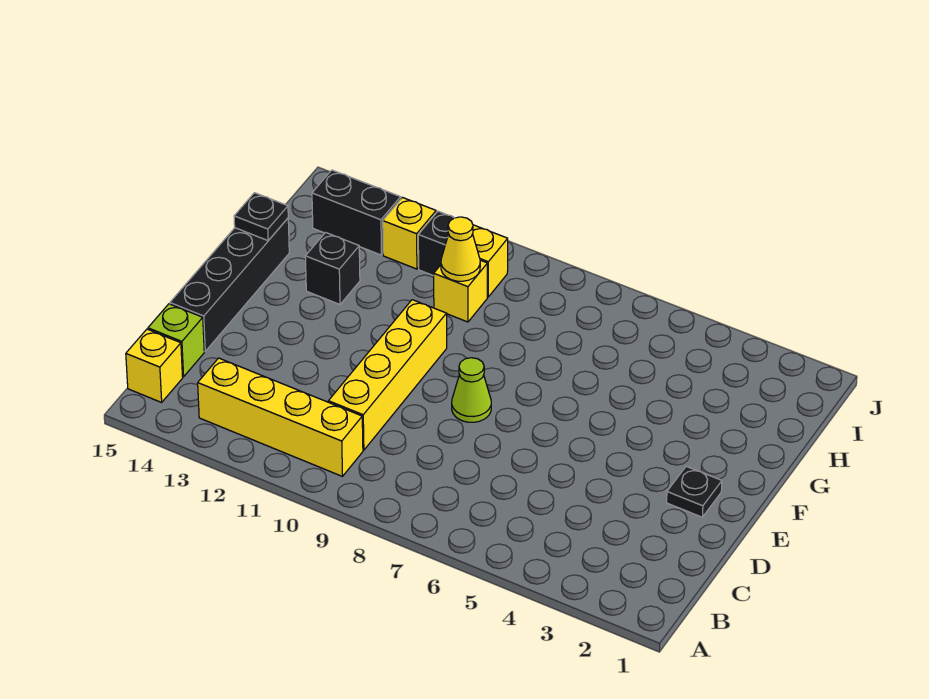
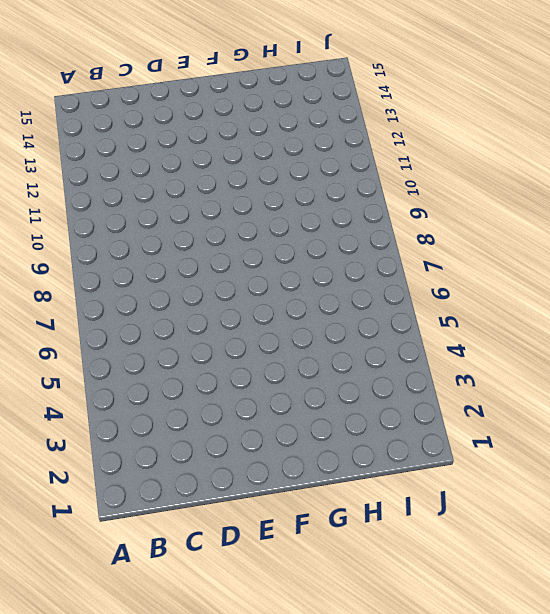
none -> yellow brick B10:B13 level 1
none -> yellow brick B15 level 1
none -> yellow brick C10:F10 level 1

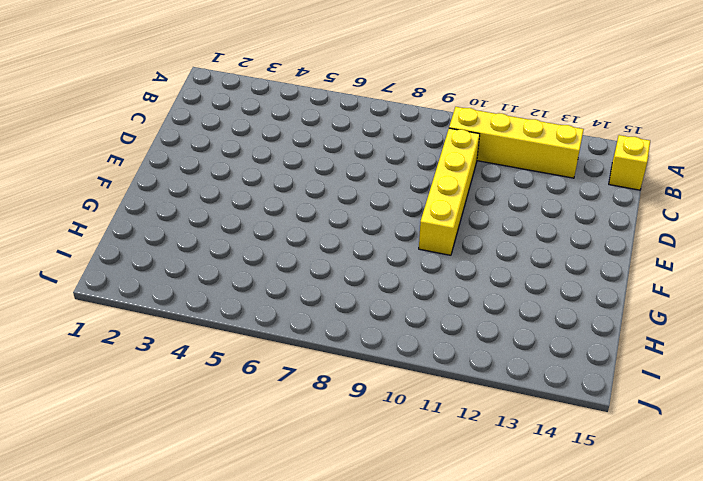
none -> lime brick C15 level 1
none -> black brick D15:G15 level 1
none -> black plate E2 level 1

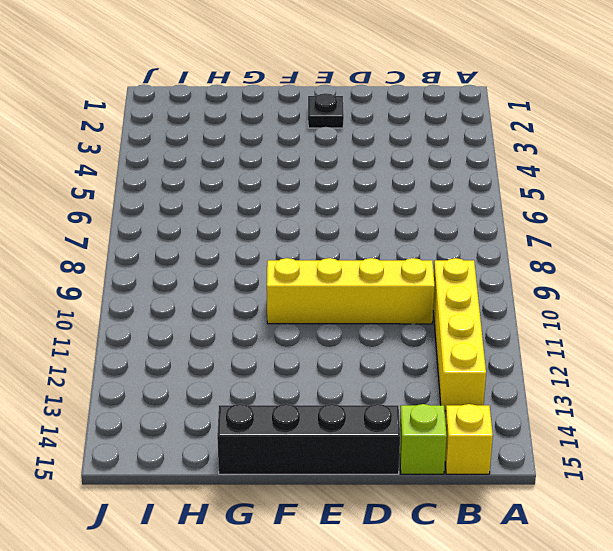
none -> lime cone E8 level 1
none -> black brick G13 level 1
none -> yellow brick H10 level 1

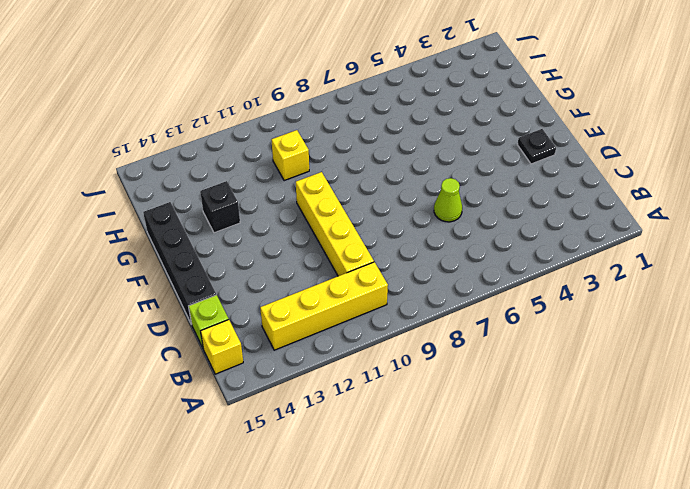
lime cone D6 level 1 -> lime cone E8 level 1
none -> yellow brick I10 level 1
none -> black brick I11 level 1
none -> yellow brick I12 level 1

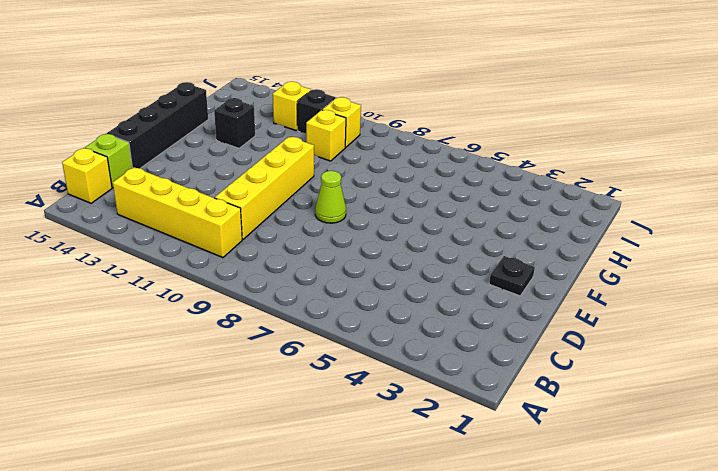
none -> black brick I13:I14 level 1
none -> black plate G15 level 2
none -> yellow cone H10 level 2

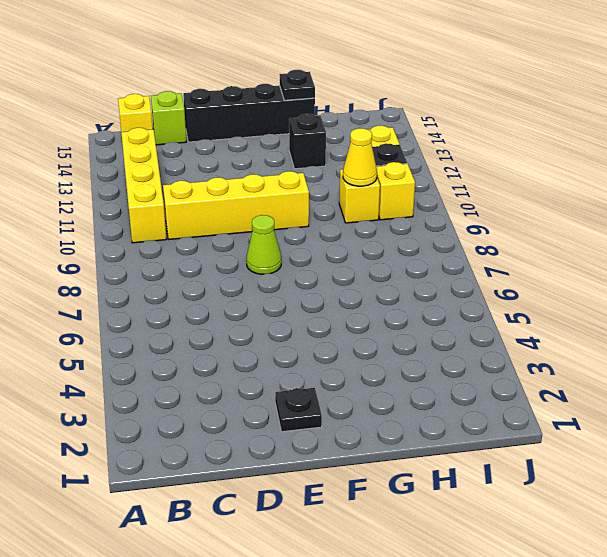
none -> black brick I13:I14 level 1

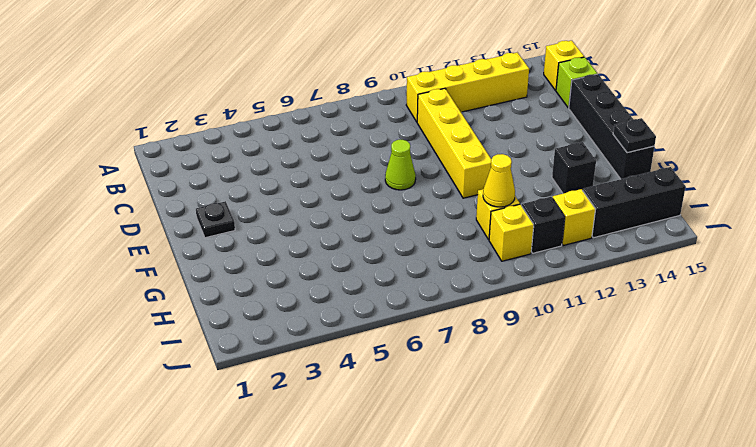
black brick I13:I15 level 1 -> black brick I13:I14 level 1

